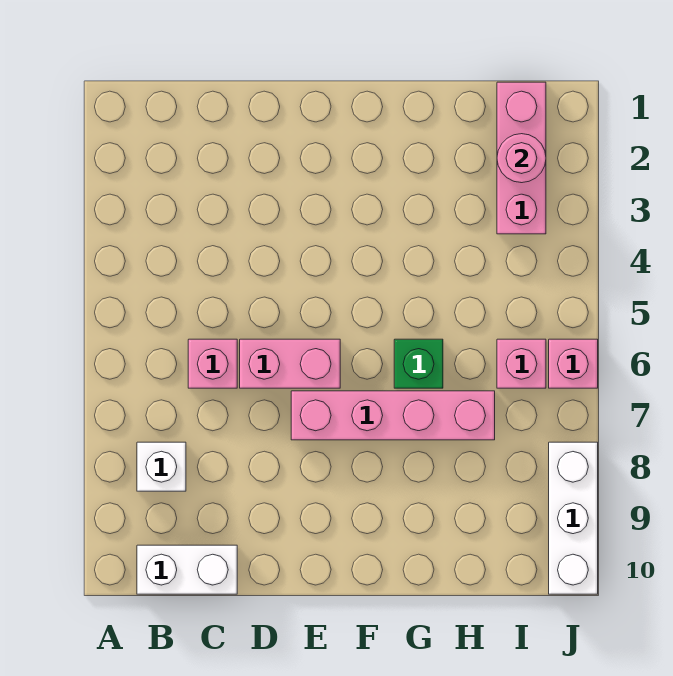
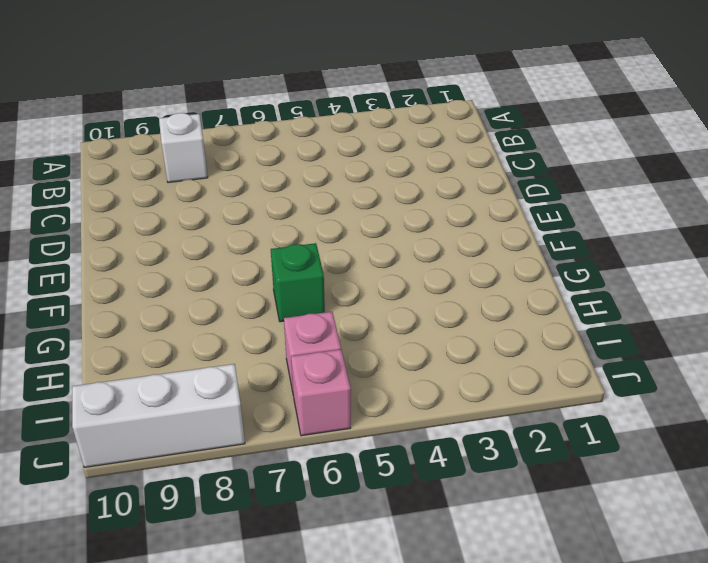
none -> white brick B10:C10 level 1
none -> pink brick C6 level 1

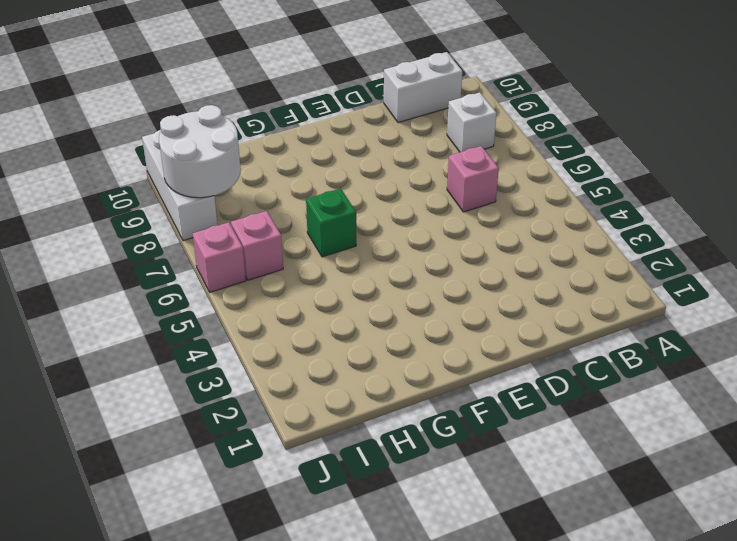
white round brick I8:J9 level 2 -> none
none -> pink brick D6:E6 level 1
none -> pink brick E7:H7 level 1

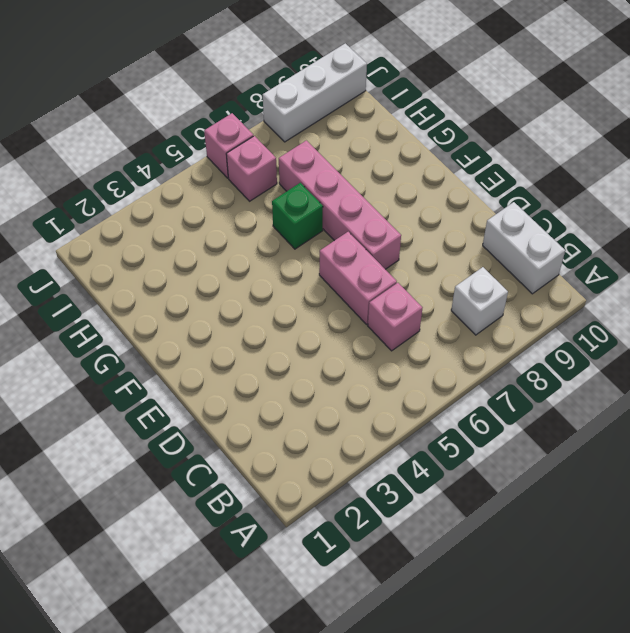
none -> pink brick I1:I3 level 1
none -> pink round brick I2 level 2

